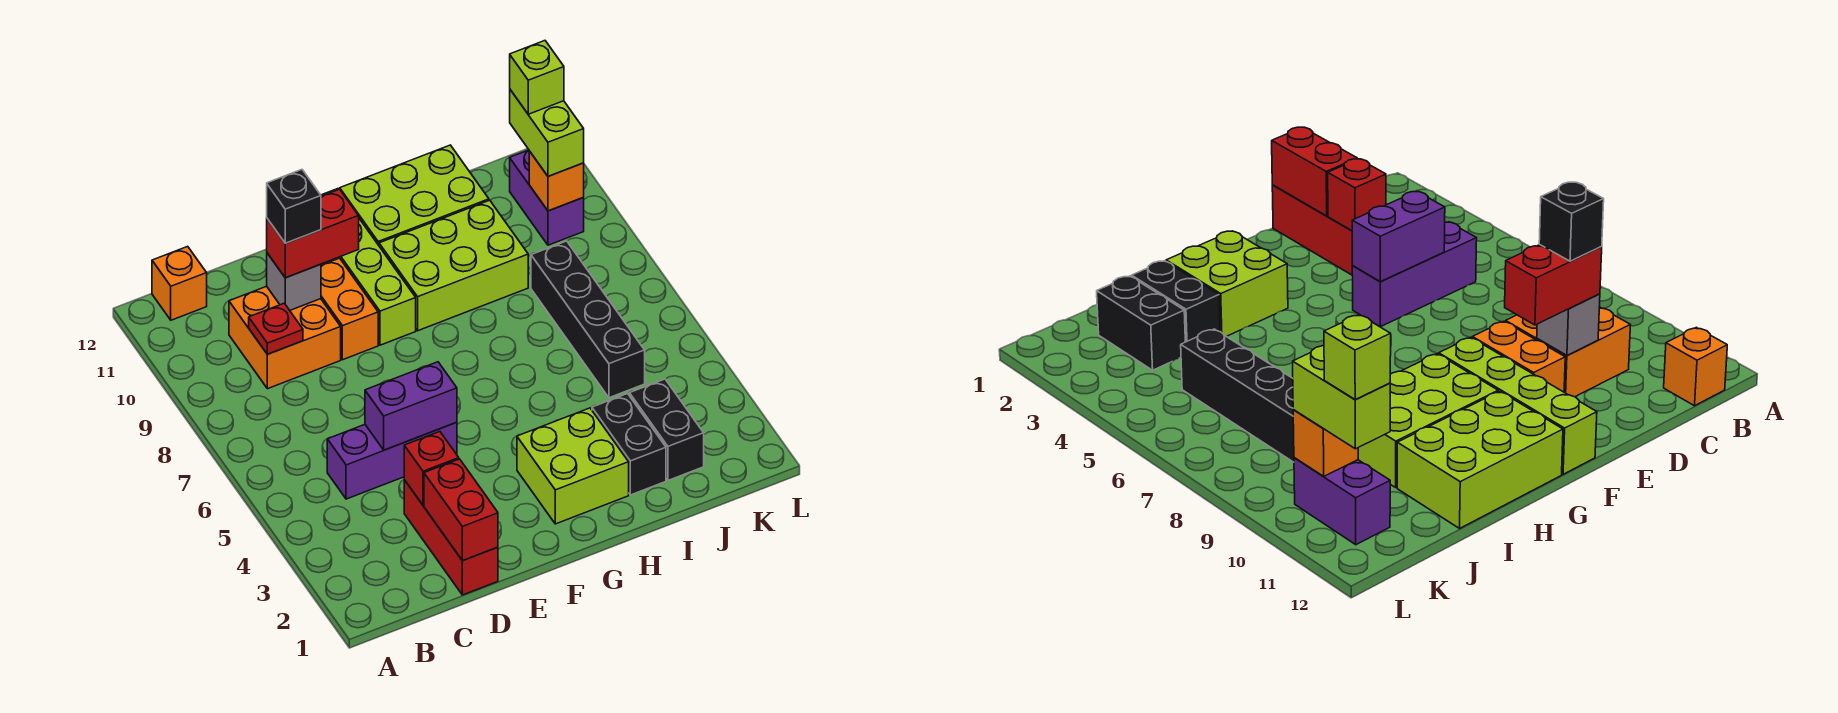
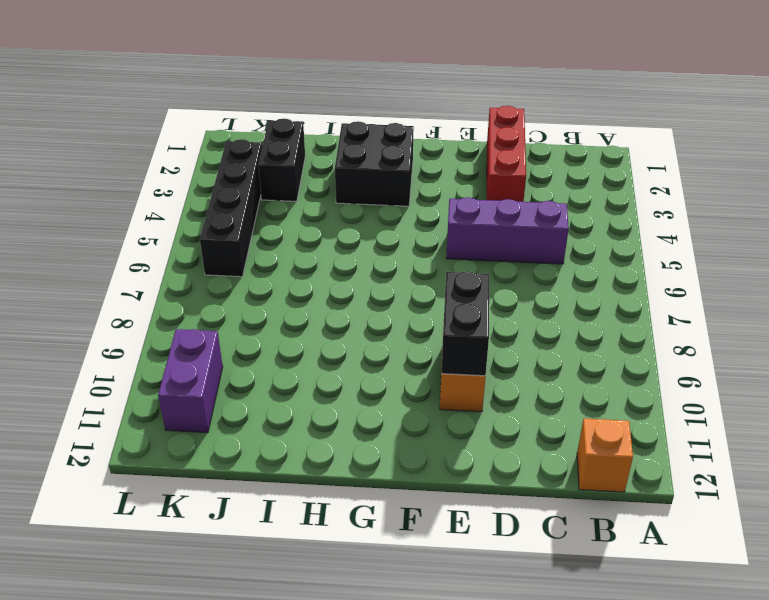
black brick E9:E10 level 2 -> black brick I2:I3 level 1
black brick G2:H3 level 1 -> lime brick G2:H3 level 1
black brick K3:K6 level 1 -> black brick J5:J8 level 1
none -> orange brick C9:D10 level 1
none -> lime brick F9:F12 level 1
none -> lime brick G9:I10 level 1

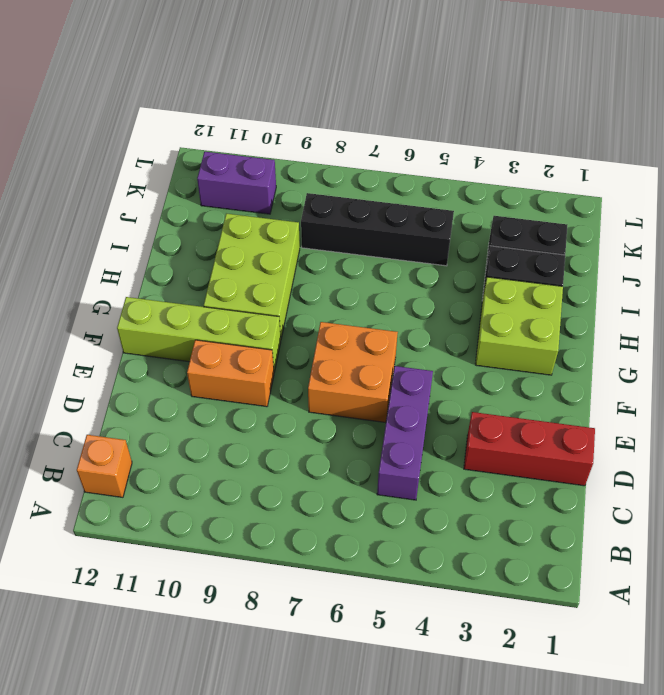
orange brick E6:F7 level 1 -> orange brick C9:D10 level 1
none -> lime brick G11:I12 level 1
none -> red plate C9 level 2
none -> red brick D1:D2 level 2

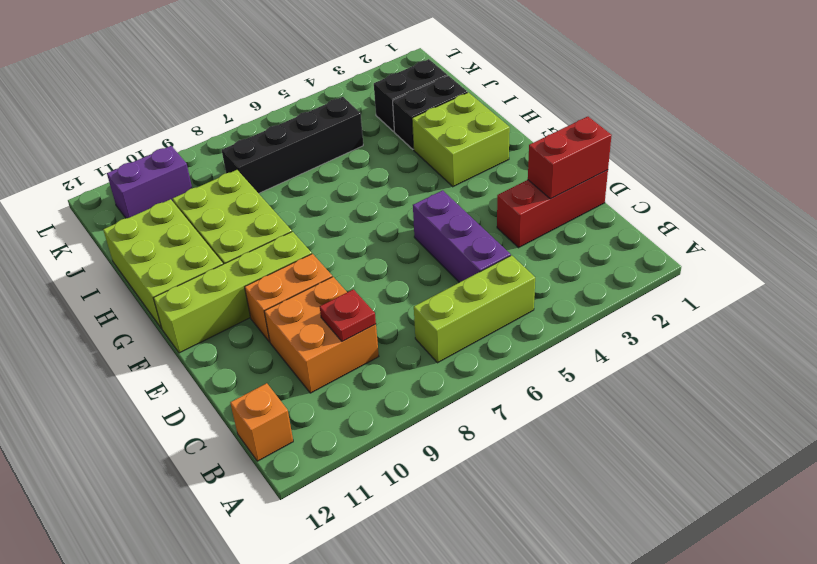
lime brick B5:B7 level 1 -> none
none -> red brick D3 level 2
none -> purple brick D5:E5 level 2
none -> grey brick D10 level 2

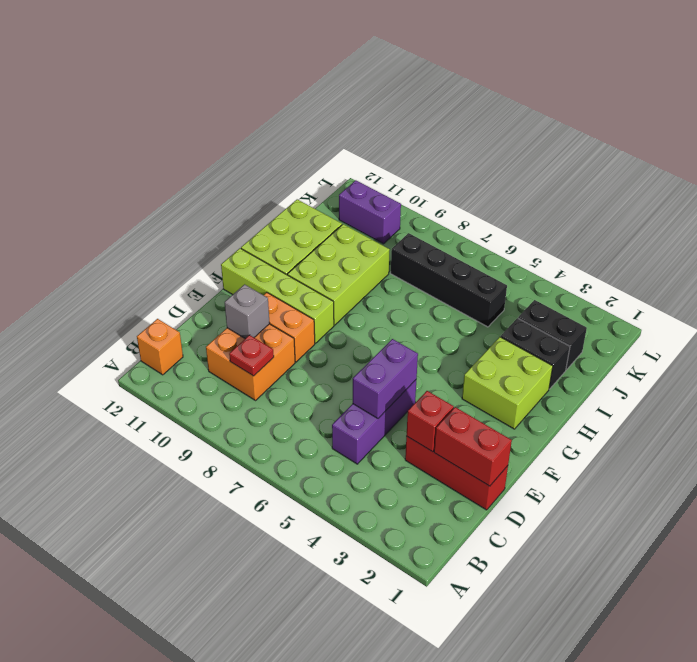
none -> orange brick K10 level 2
none -> red brick D10:E10 level 3
none -> lime brick K10:K11 level 3

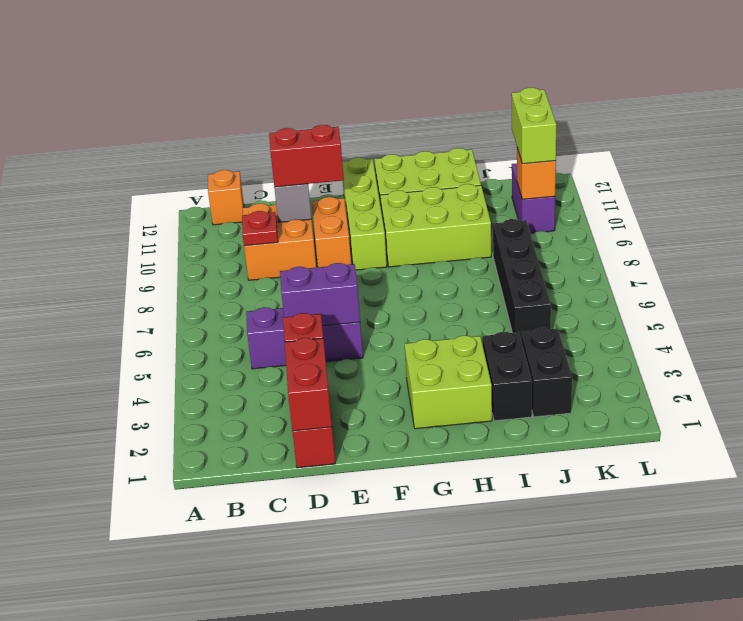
none -> black brick D10 level 4
none -> lime brick K11 level 4

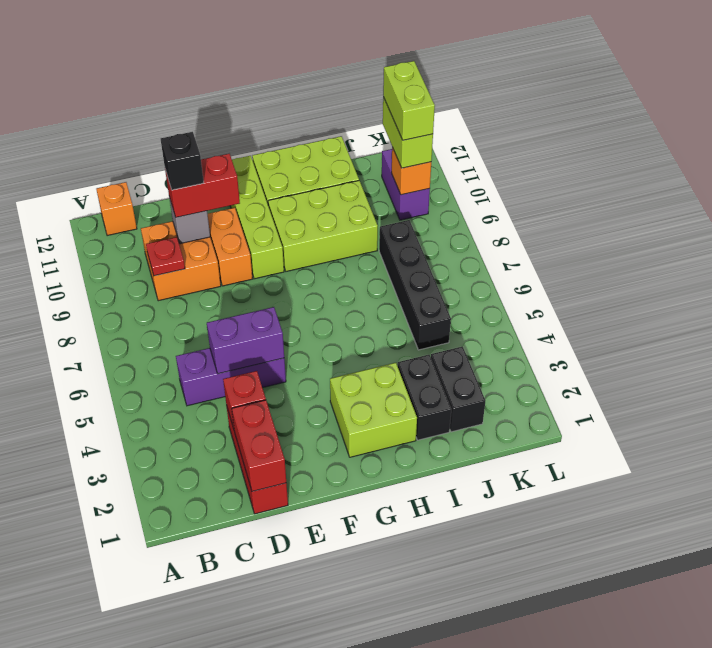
lime brick K10:K11 level 4 -> lime brick K11 level 4

